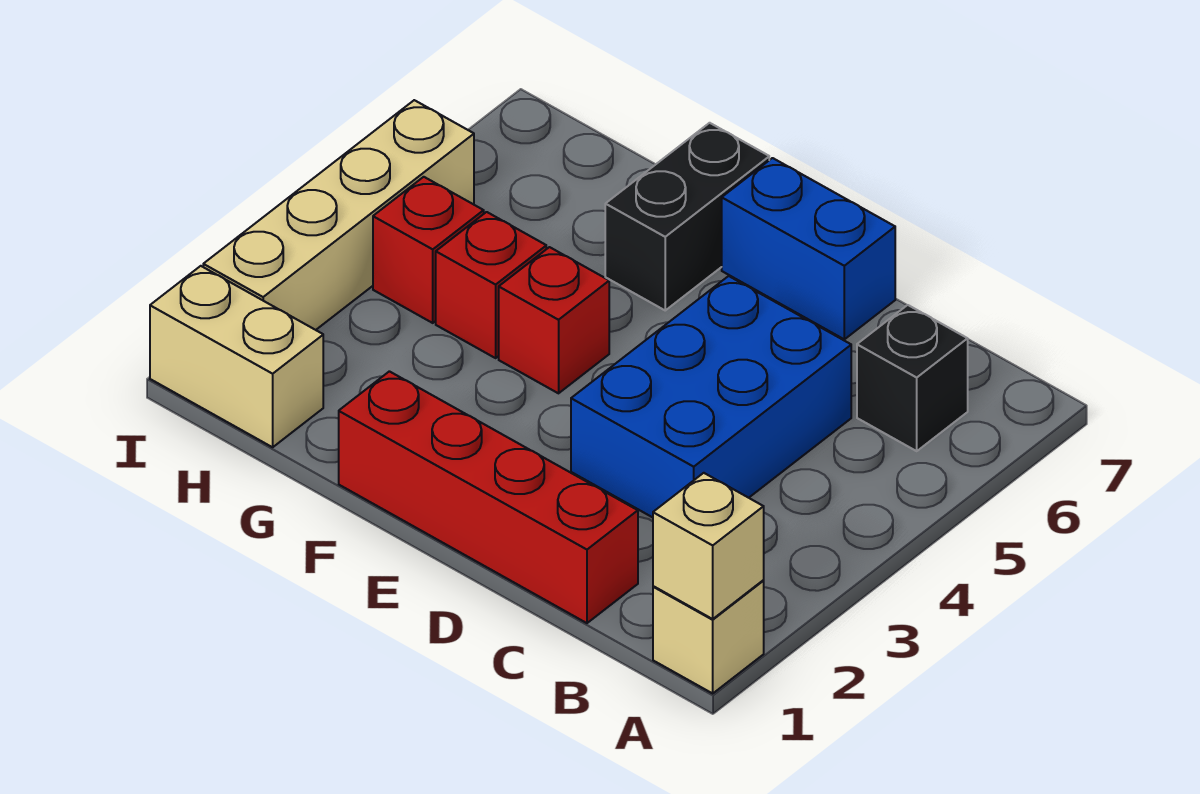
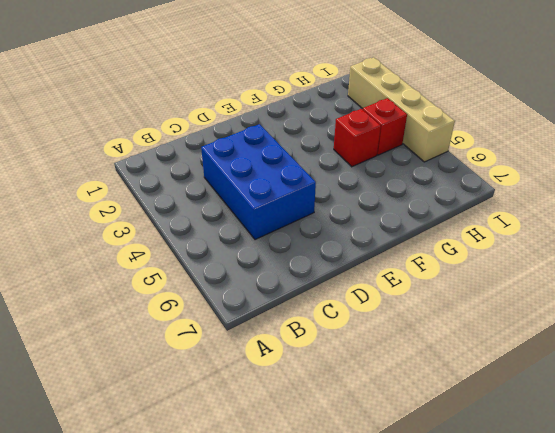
none -> tan brick A1 level 1
none -> black brick B6 level 1
none -> red brick C1:F1 level 1

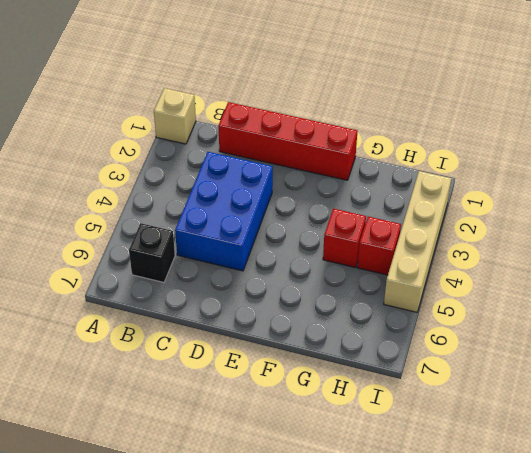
none -> blue brick D7:E7 level 1
none -> red brick F4 level 1
none -> black brick F6:F7 level 1

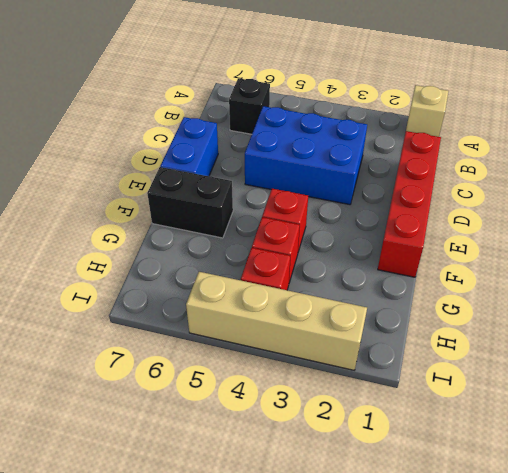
none -> tan brick H1:I1 level 1
none -> tan brick A1 level 2

